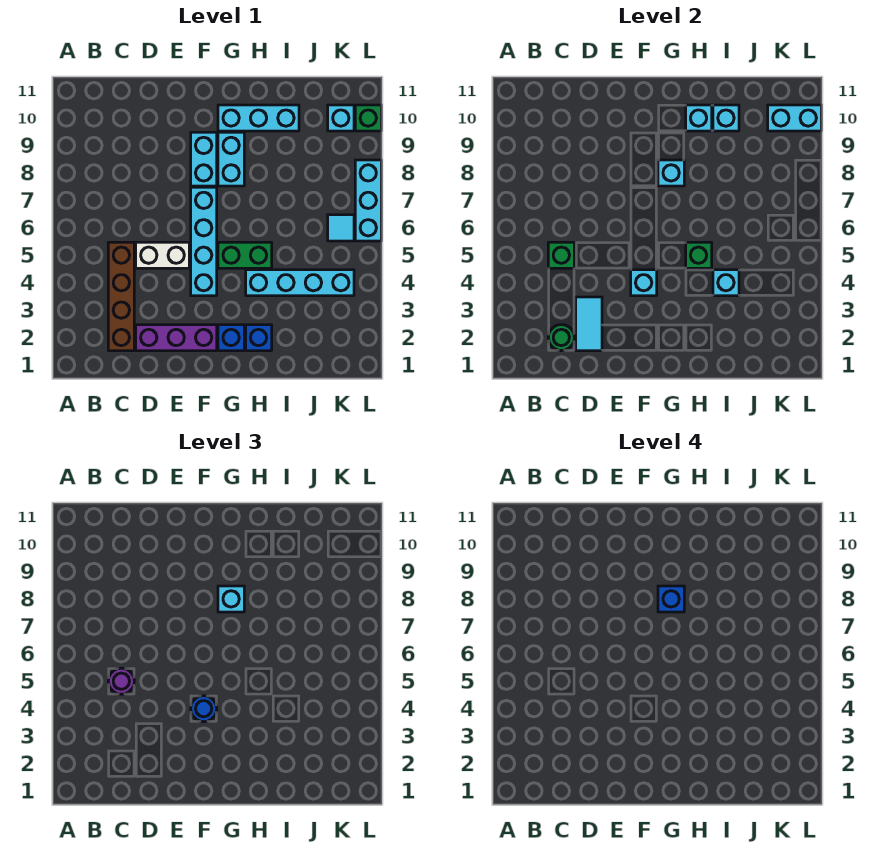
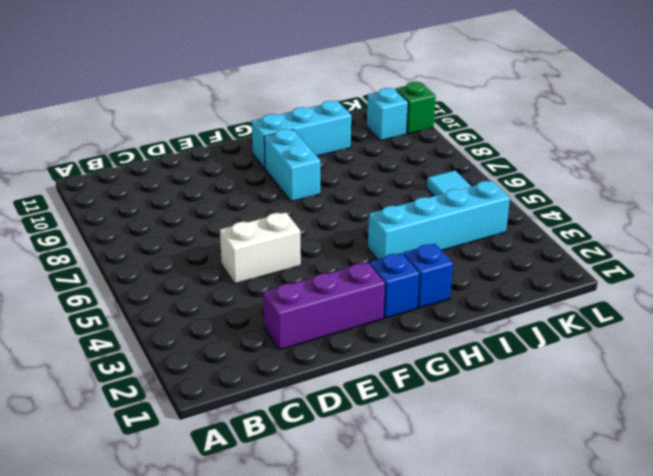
none -> brown brick C2:C5 level 1
none -> cyan brick F4:F7 level 1
none -> cyan brick F8:F9 level 1

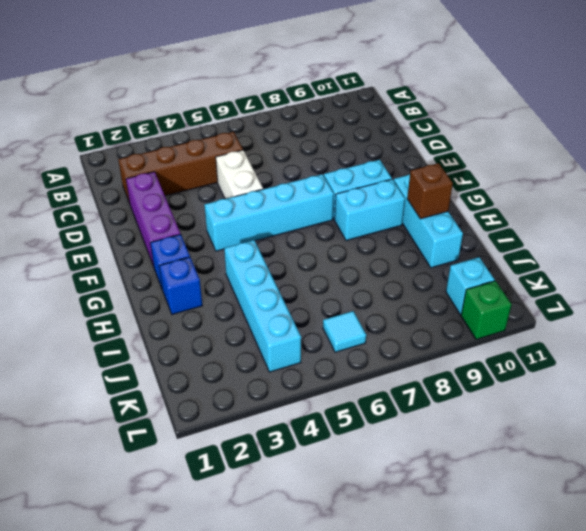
brown brick H10 level 2 -> cyan brick H10 level 2
none -> green brick G5:H5 level 1
none -> cyan brick L6:L8 level 1
none -> green round brick C2 level 2

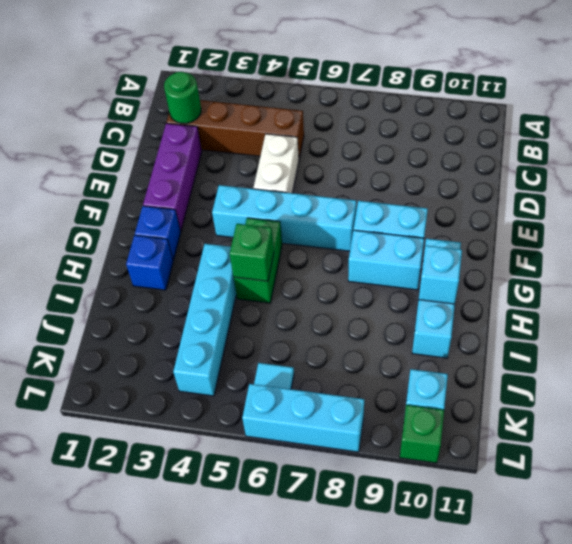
none -> green brick C5 level 2
none -> cyan tile D2:D3 level 2
none -> cyan brick F4 level 2

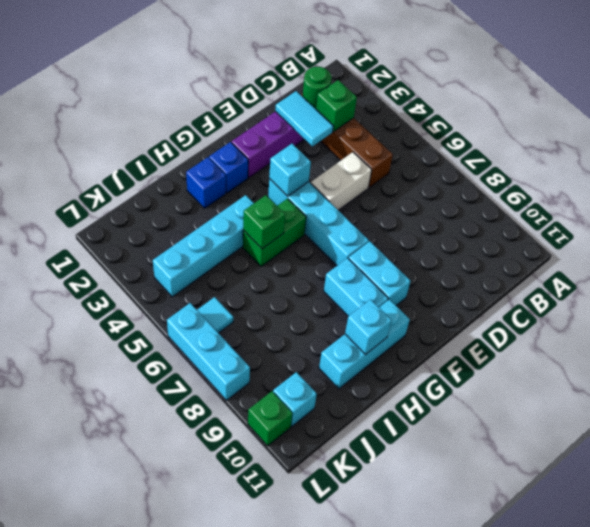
green brick C3 level 2 -> green brick C5 level 2
none -> cyan brick G8 level 2
none -> cyan brick I4 level 2
none -> cyan brick I10 level 2

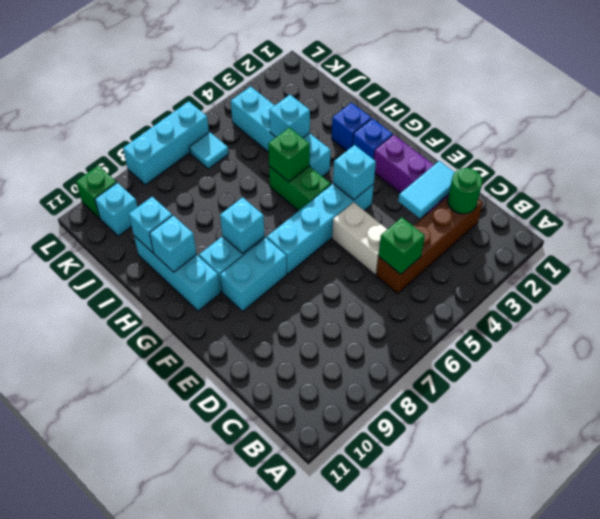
none -> cyan brick K10:L10 level 2
none -> purple round brick C5 level 3
none -> blue round brick F4 level 3

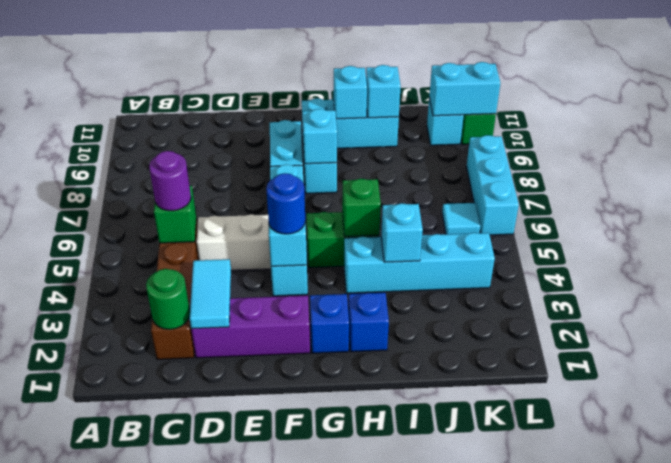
none -> cyan brick G8 level 3
none -> blue brick G8 level 4

